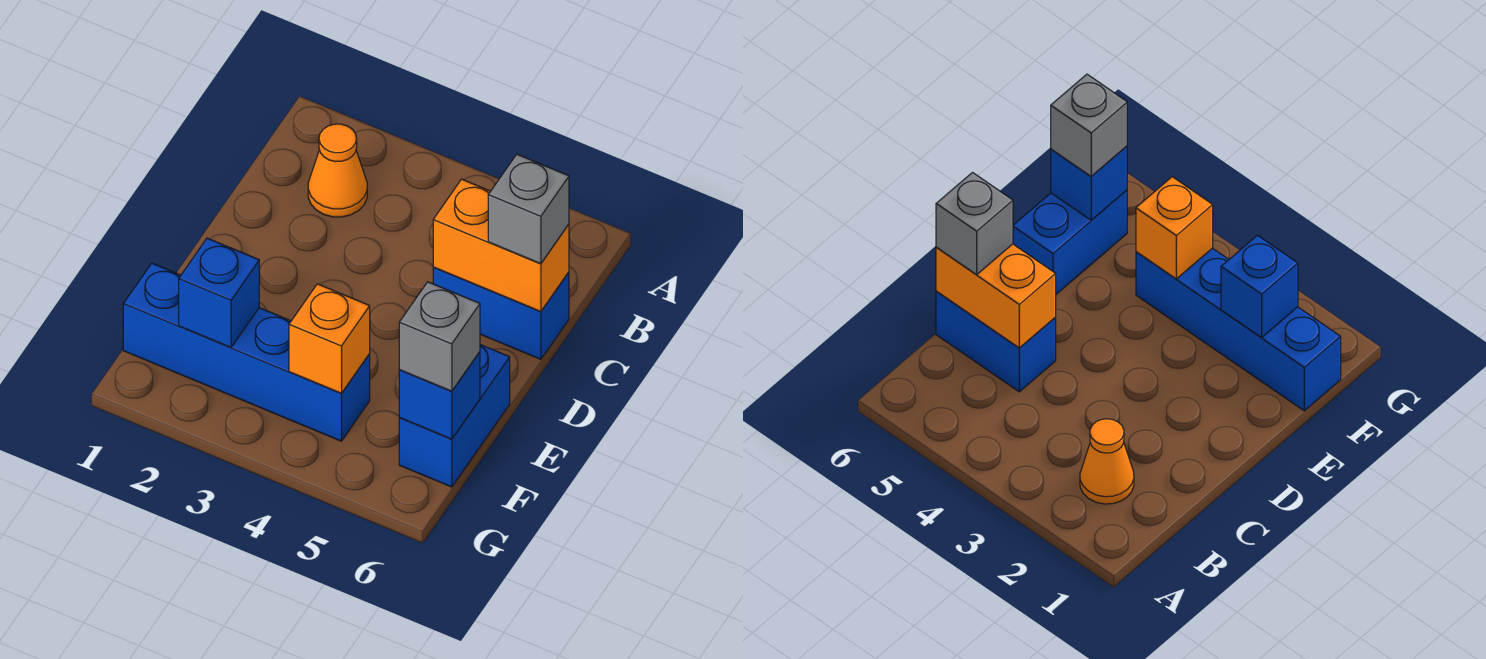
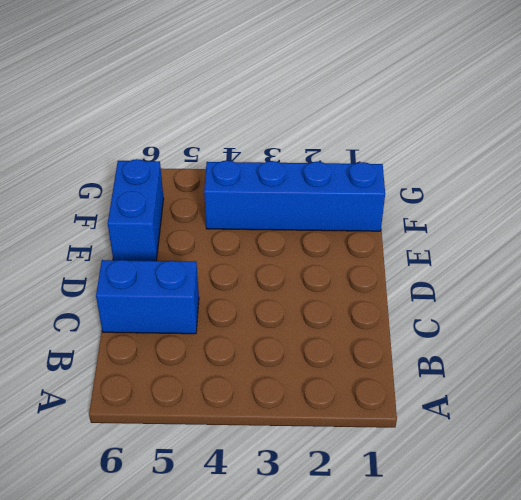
none -> orange cone B2 level 1
none -> orange brick C5:C6 level 2

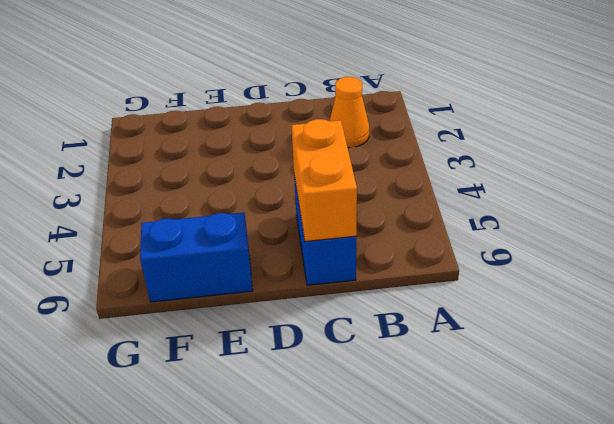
none -> blue brick F1:F4 level 1
none -> blue brick F2 level 2

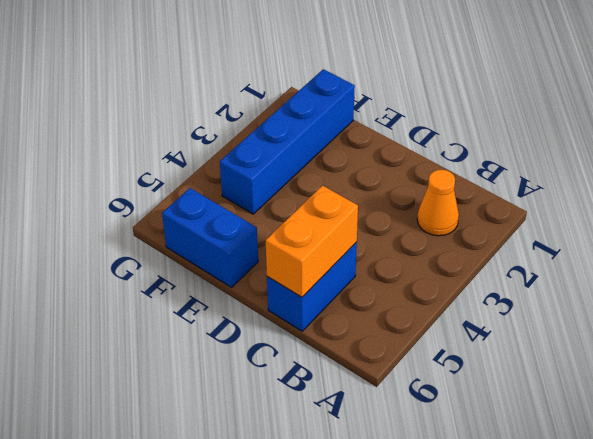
none -> blue brick F2 level 2
none -> orange brick F4 level 2

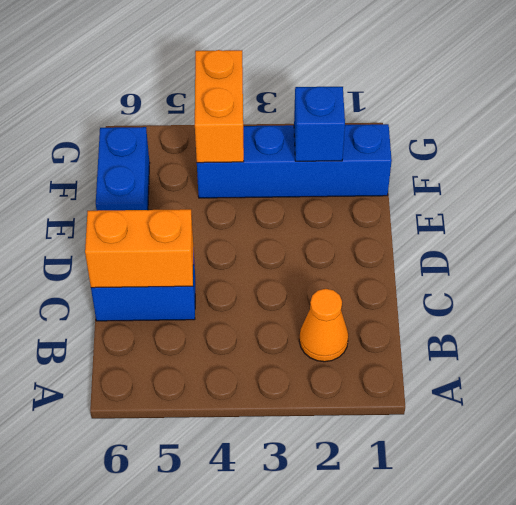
orange brick F4:G4 level 2 -> orange brick F4 level 2
none -> blue brick F6 level 2
none -> grey brick C6 level 3

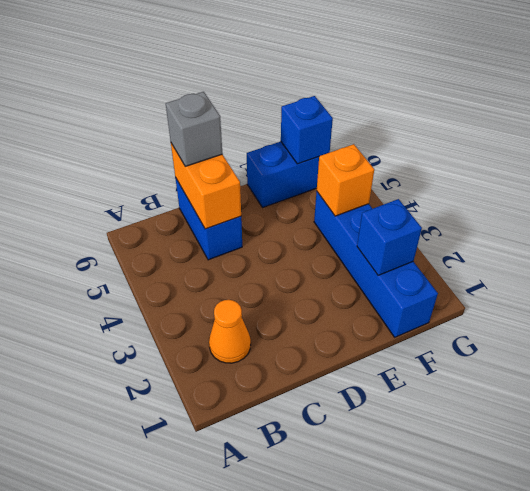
none -> grey brick F6 level 3

